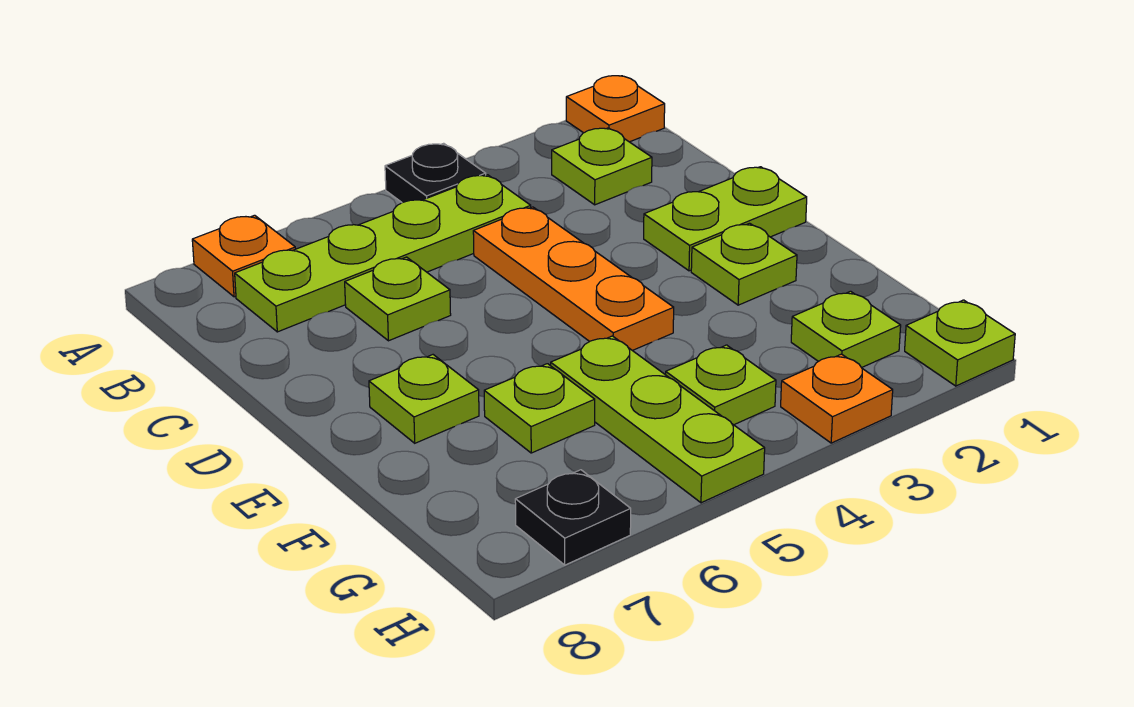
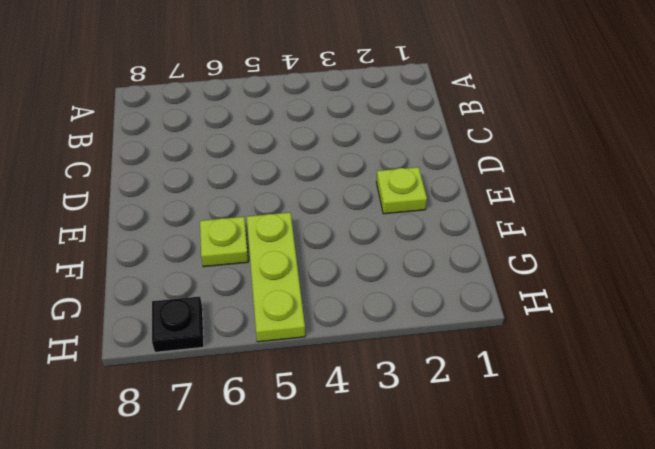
none -> orange plate A1 level 1
none -> black plate A4 level 1
none -> orange plate A7 level 1

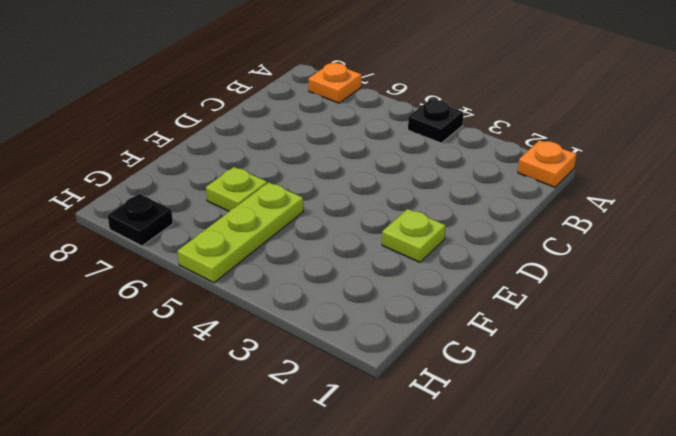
none -> lime plate B2 level 1
none -> lime plate B4:B7 level 1
none -> orange plate C4:E4 level 1

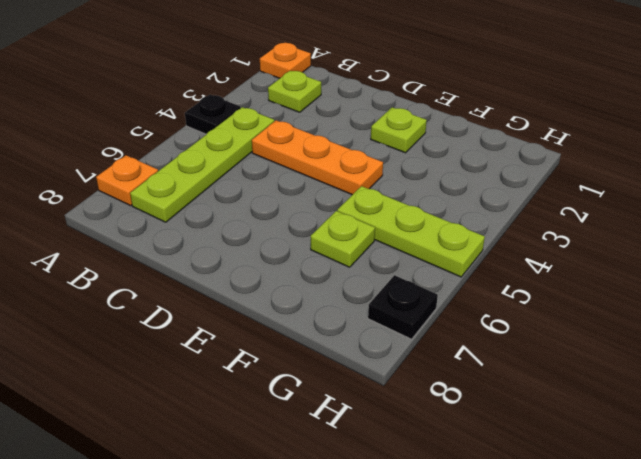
none -> lime plate C6 level 1
none -> lime plate D1:D2 level 1
none -> lime plate E7 level 1

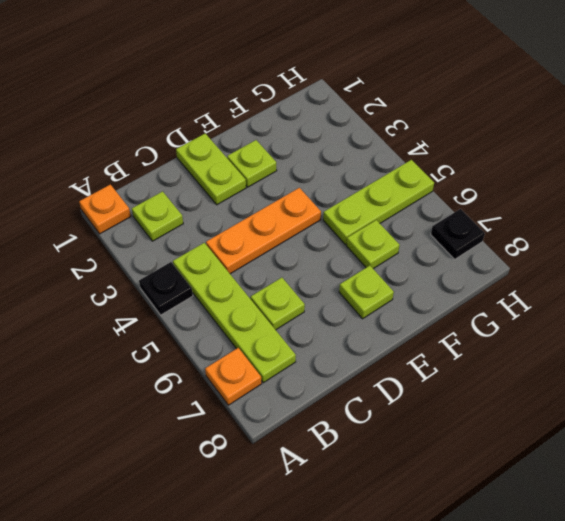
none -> lime plate G2 level 1
none -> lime plate G4 level 1
none -> lime plate H1 level 1

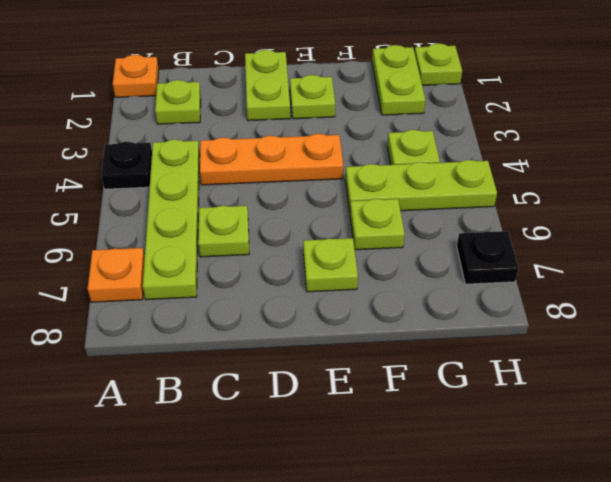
lime plate G1:G2 level 1 -> lime plate G2 level 1
none -> orange plate H3 level 1

